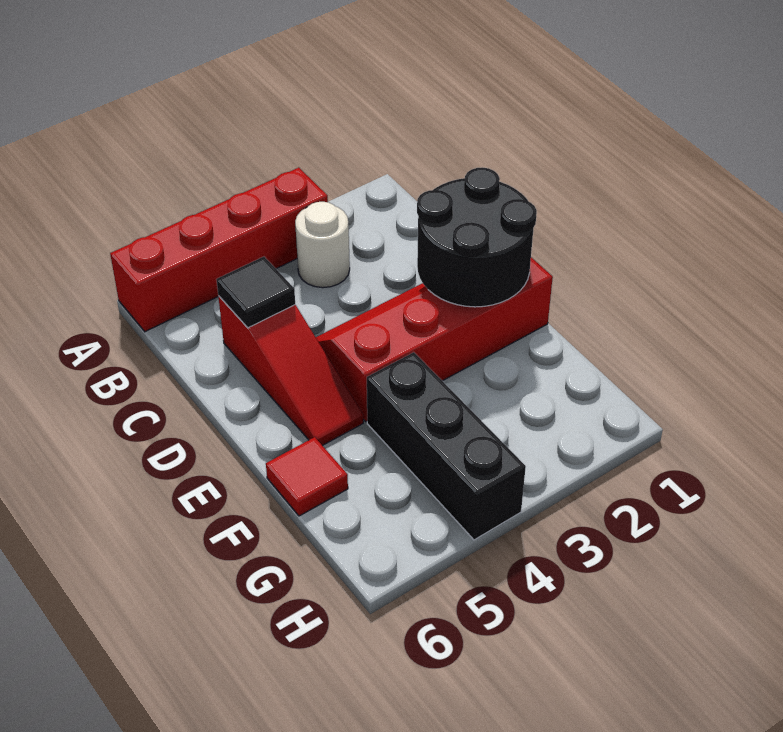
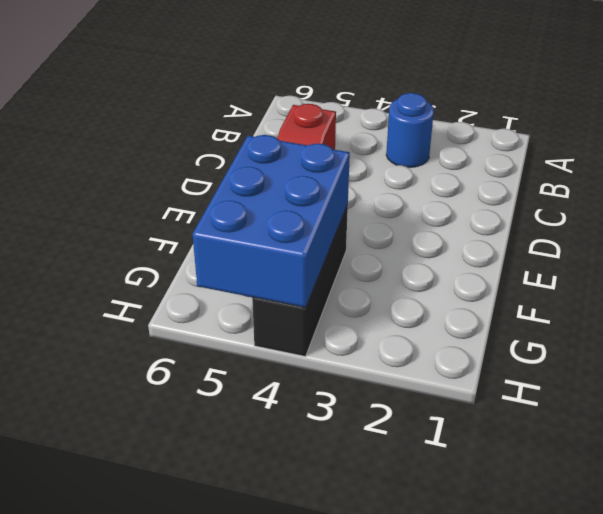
blue round brick B3 level 1 -> white round brick B3 level 1
blue brick F4:H5 level 2 -> none
none -> red brick A3:A6 level 1
none -> red slope D1:E4 level 1 top E

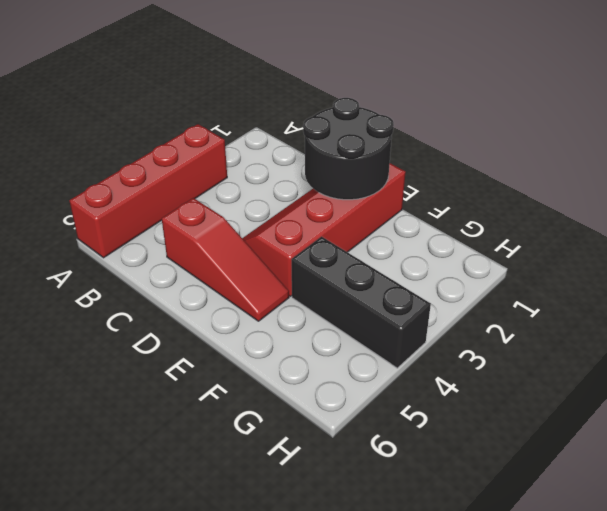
none -> white round brick B3 level 1
none -> red tile F6 level 1

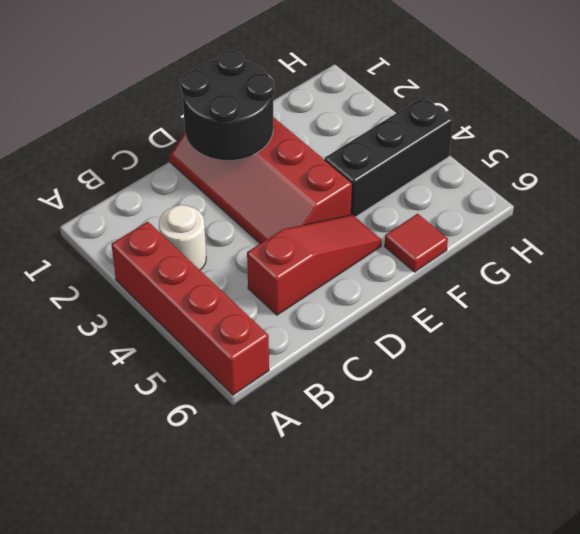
none -> black tile C5 level 2

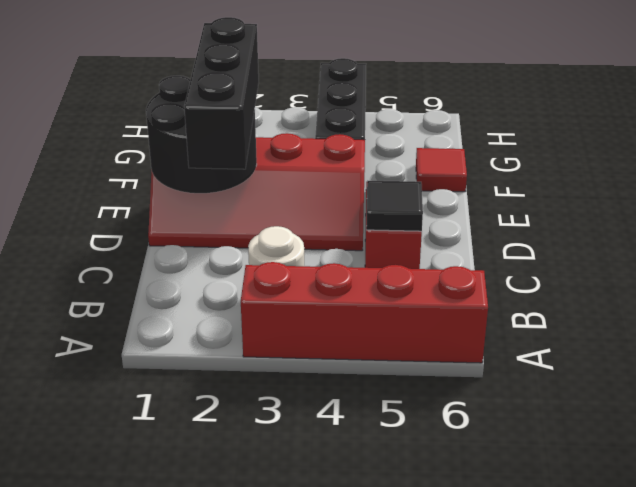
black brick C2:E2 level 3 -> none

